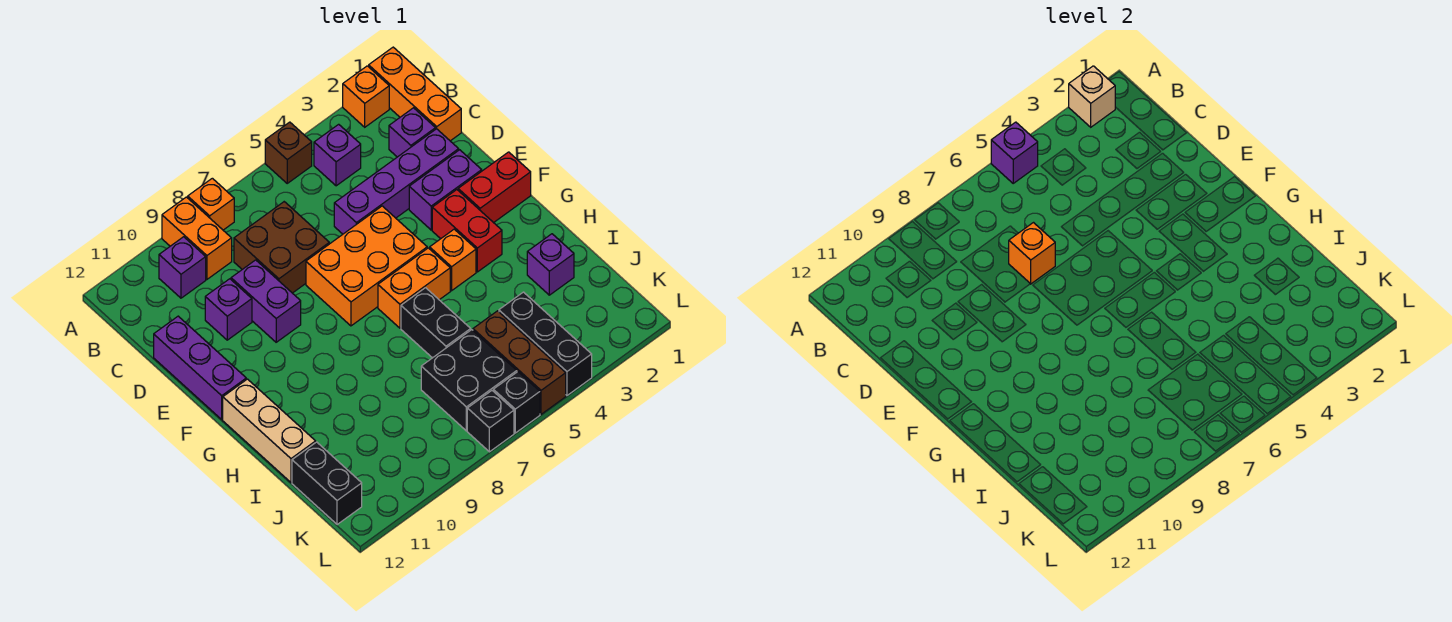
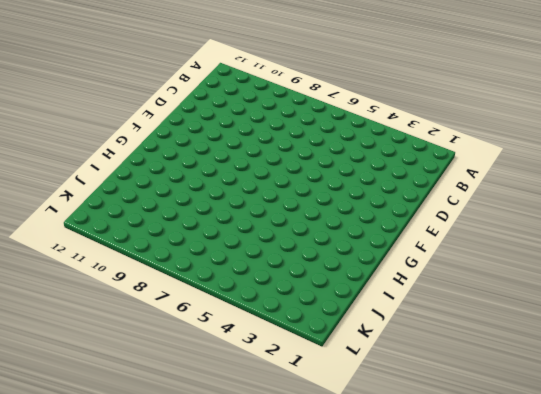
none -> orange brick A1:C1 level 1
none -> orange brick A2 level 1
none -> brown brick A5 level 1
none -> orange brick A8 level 1

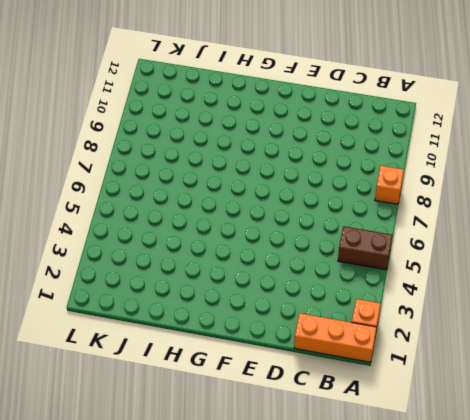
brown brick A5:B5 level 1 -> brown brick A5 level 1
none -> orange brick A9:B9 level 1
none -> purple brick B4 level 1
none -> purple brick B10 level 1
none -> purple brick C2 level 1

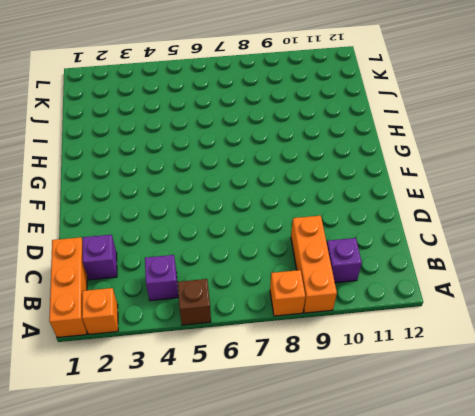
orange brick A9:C9 level 1 -> orange brick A9:B9 level 1
none -> brown brick C7:D8 level 1
none -> purple brick D2:D5 level 1
none -> purple brick D9:E9 level 1
none -> purple brick D10 level 1

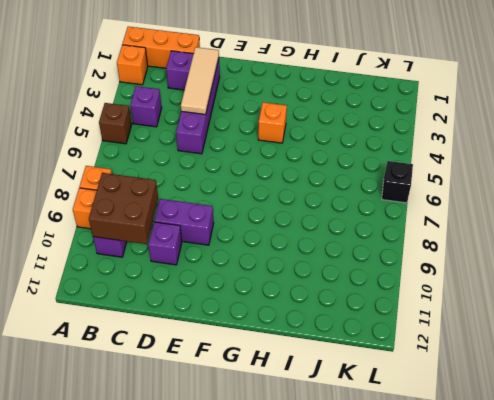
brown brick B9:C10 level 2 -> brown brick C7:D8 level 1
tan tile D2:D4 level 2 -> none
none -> purple brick D12:F12 level 1
none -> purple brick E2:E3 level 1
none -> orange brick E5:F7 level 1
none -> red brick F1:F2 level 1

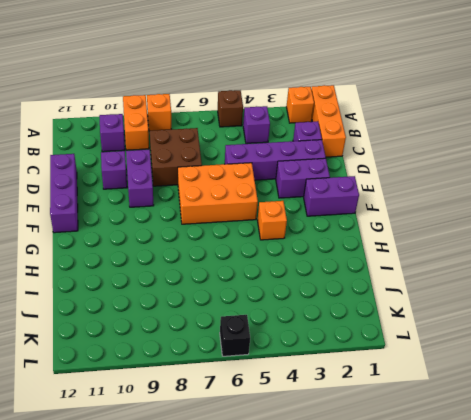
purple brick F1:F2 level 1 -> red brick F1:F2 level 1
none -> red brick F3:G3 level 1
none -> orange brick G5:G6 level 1
none -> tan brick G12:I12 level 1
none -> black brick H6:I6 level 1

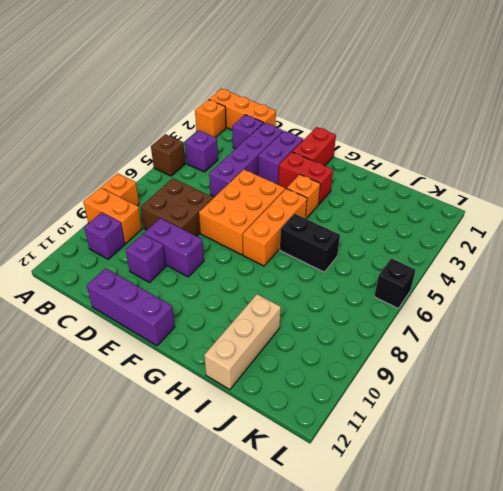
orange brick G5:G7 level 1 -> orange brick G5:G6 level 1
tan brick I10:I12 level 1 -> tan brick G12:I12 level 1
none -> purple brick I2 level 1
none -> black brick J4:L4 level 1
none -> brown brick J5:L5 level 1
none -> black brick J6:K7 level 1

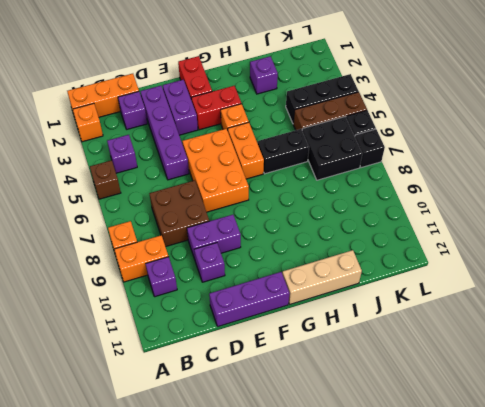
none -> black brick J12:K12 level 1
none -> tan brick A2 level 2
none -> purple brick A5 level 2
none -> orange brick D7 level 2

